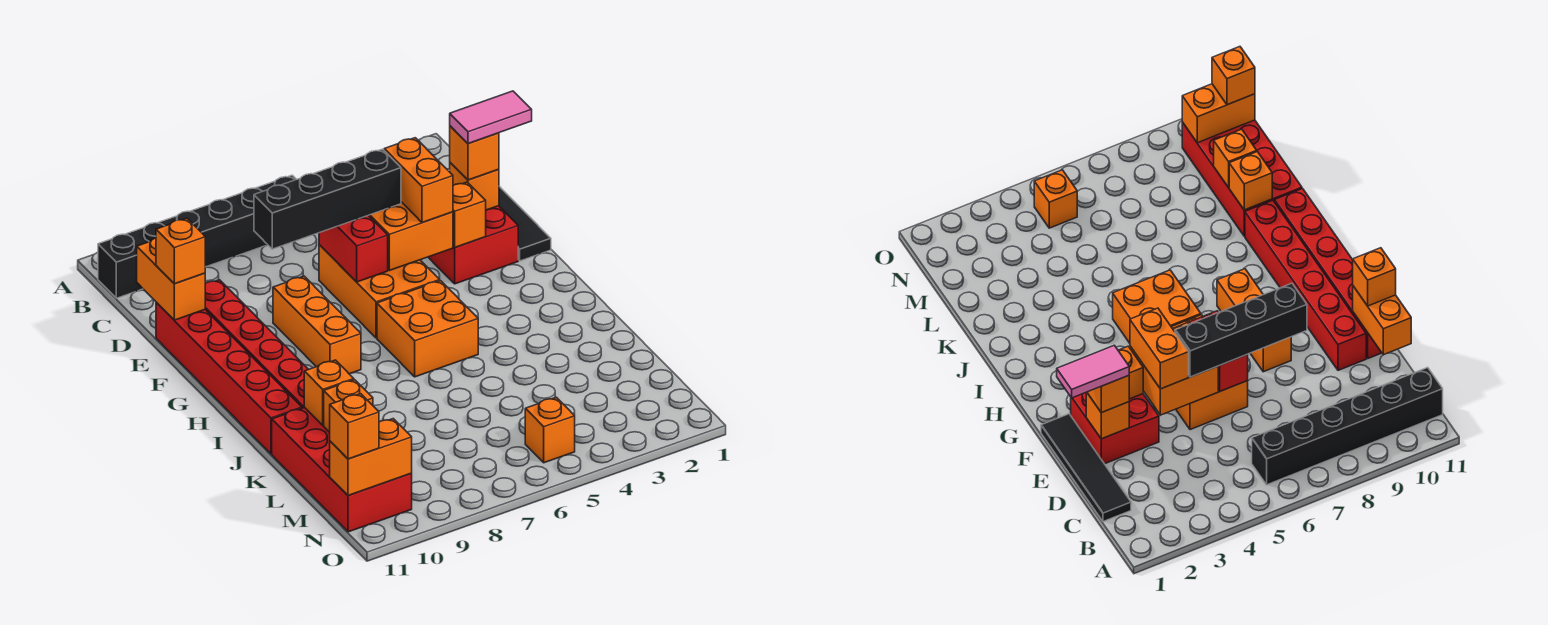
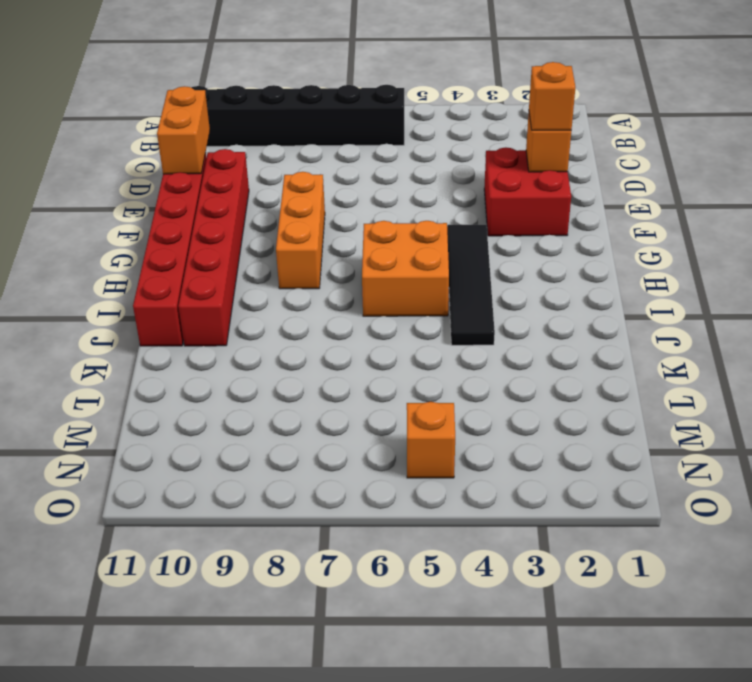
black tile G4:J4 level 1 -> black tile C1:F1 level 1
none -> orange brick E5:G6 level 1
none -> red brick K10:N11 level 1
none -> orange brick E4:F5 level 2

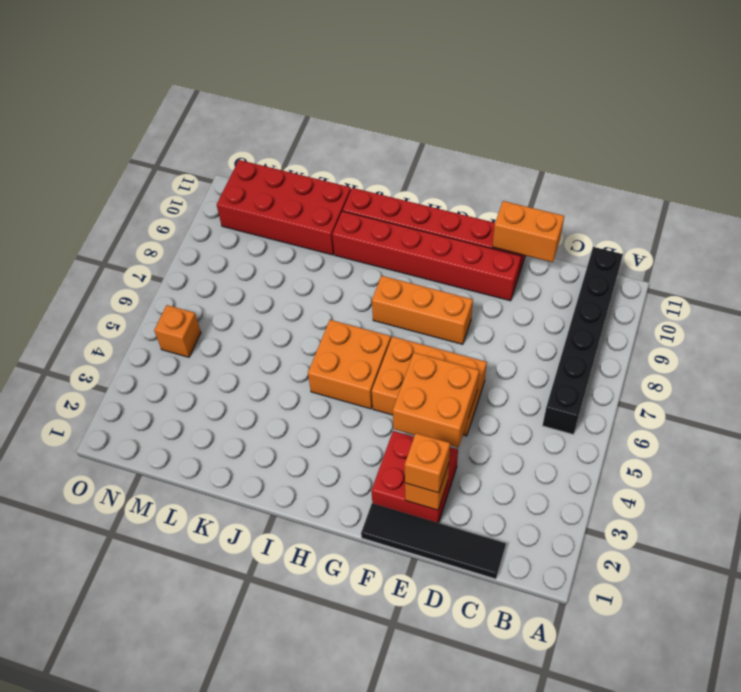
none -> red brick E6:F6 level 2
none -> orange brick F3 level 2
none -> orange brick K10 level 2

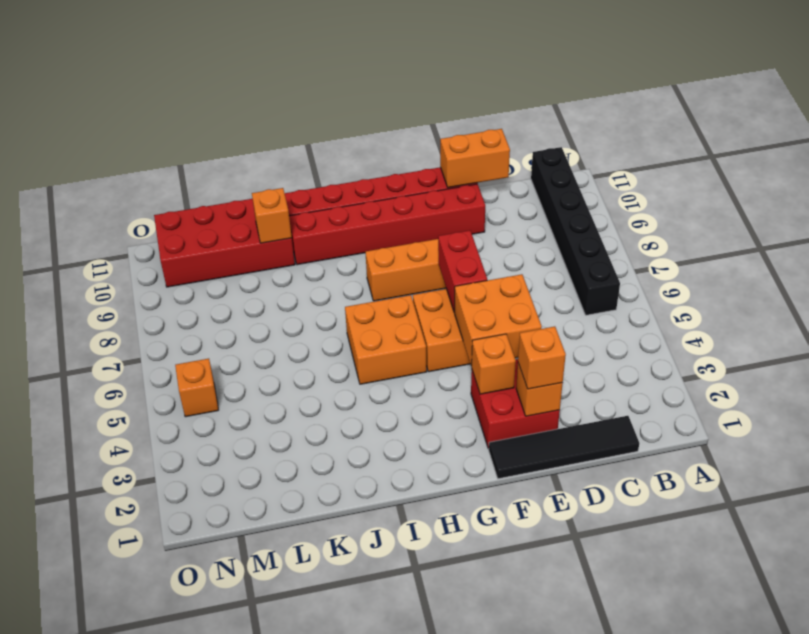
red brick F6:F7 level 2 -> red brick E6:F6 level 2
none -> orange brick L10 level 2
none -> orange brick N10:N11 level 2
none -> orange brick E4:F4 level 3

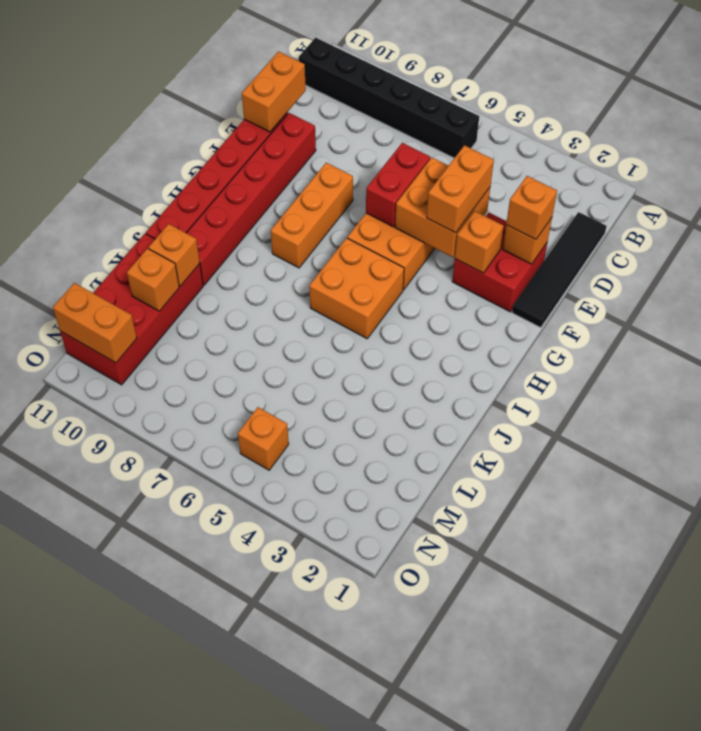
none -> black brick E5:E8 level 3
none -> orange brick E11 level 3
none -> orange brick N11 level 3

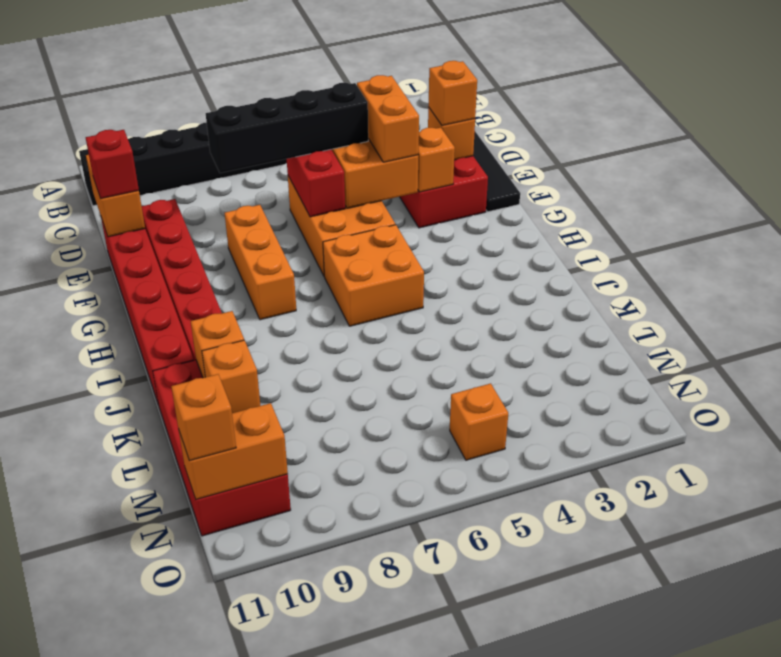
red brick E11 level 3 -> orange brick E11 level 3
none -> pink tile E1:E2 level 4

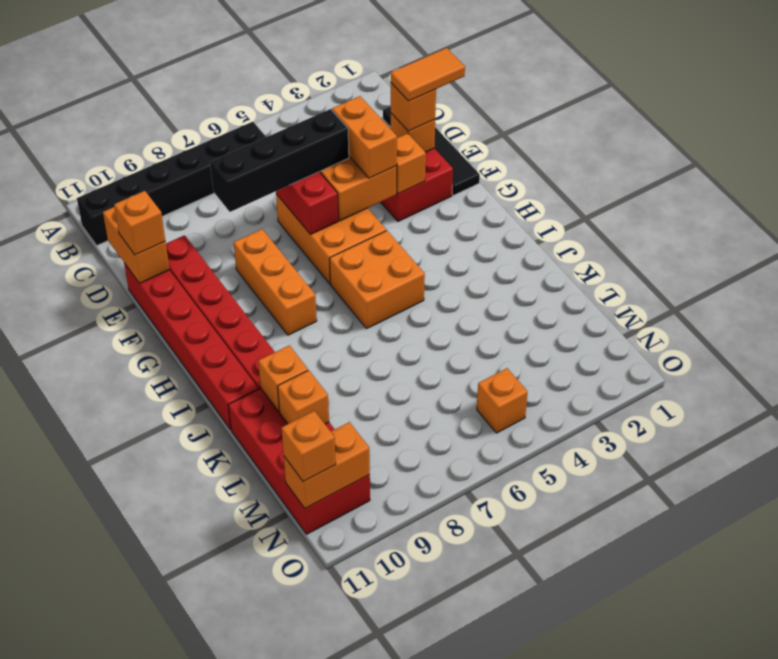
orange tile E1:E2 level 4 -> pink tile E1:E2 level 4

